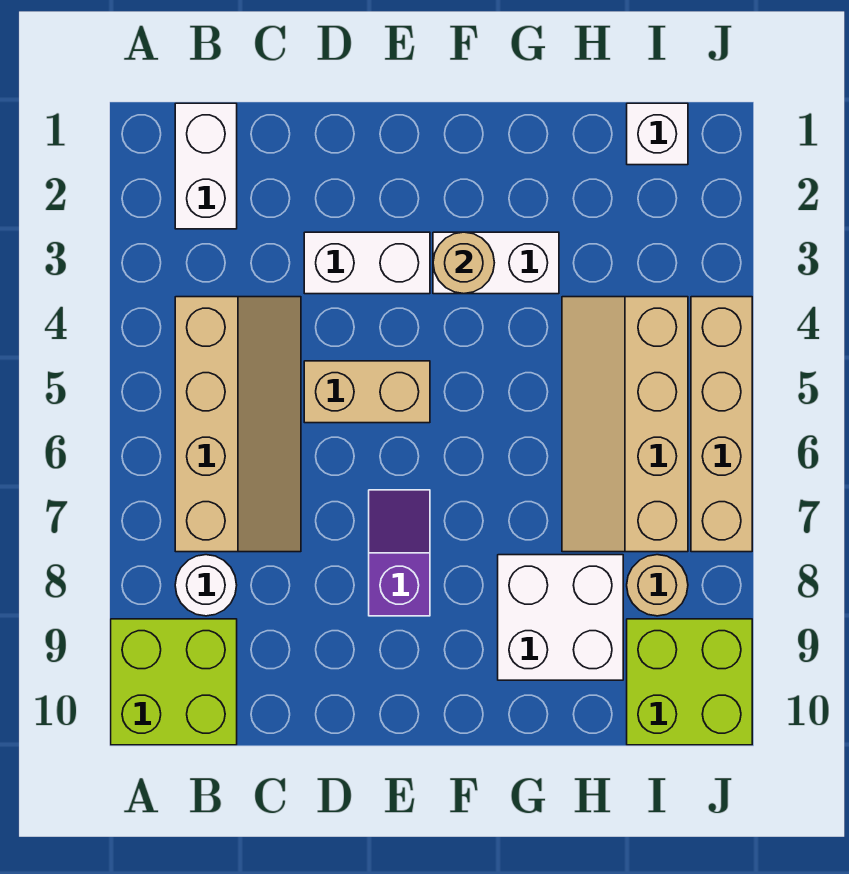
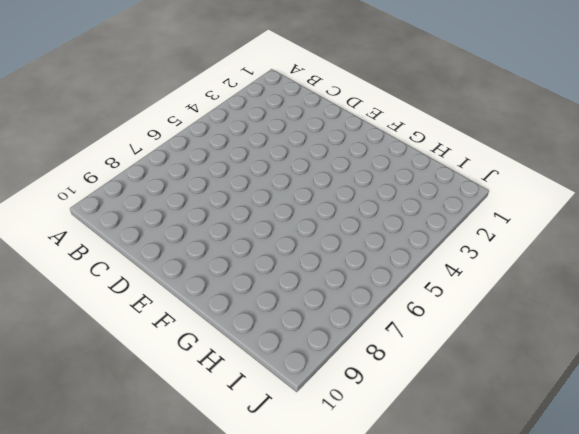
none -> lime brick A9:B10 level 1
none -> white brick B1:B2 level 1
none -> tan slope B4:C7 level 1 top B

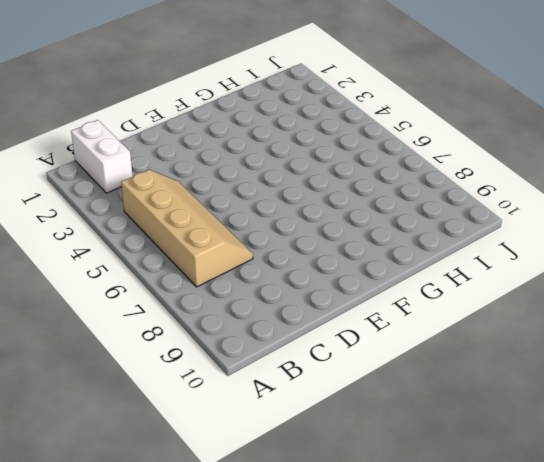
none -> lime brick A9:B10 level 1
none -> white round brick B8 level 1
none -> white brick D3:E3 level 1

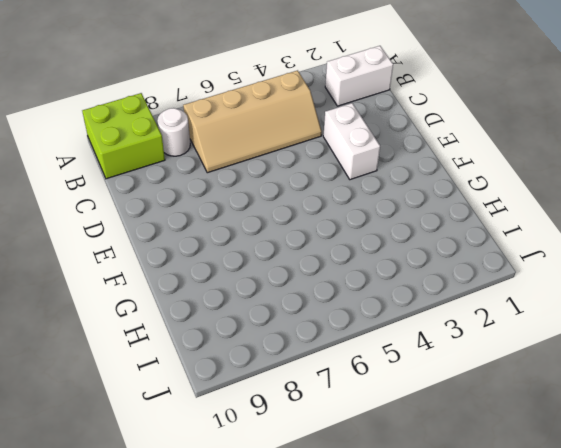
none -> tan brick D5:E5 level 1
none -> purple slope E7:E8 level 1 top 8
none -> white brick F3:G3 level 1

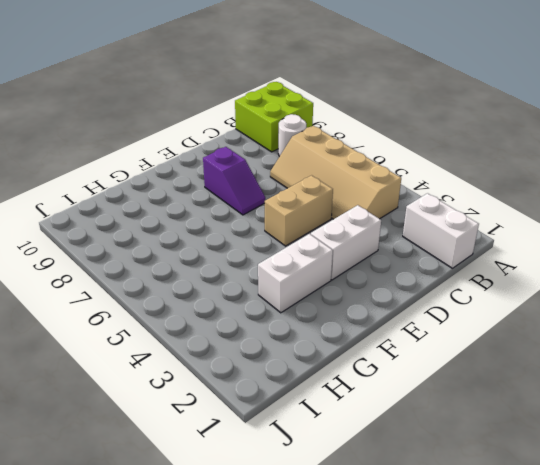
none -> white brick G8:H9 level 1
none -> tan slope H4:I7 level 1 top I
none -> white brick I1 level 1

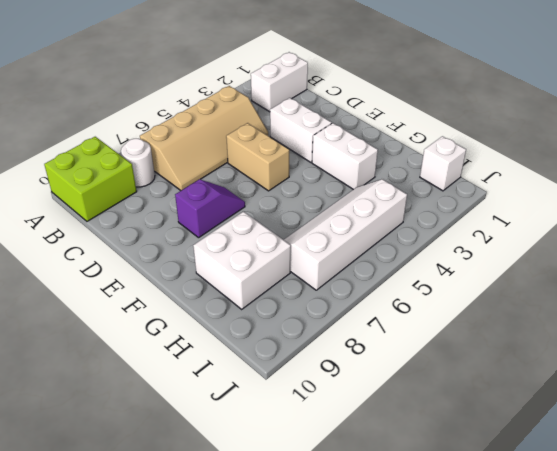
white slope H4:I7 level 1 top I -> tan slope H4:I7 level 1 top I
none -> tan round brick I8 level 1
none -> lime brick I9:J10 level 1
none -> tan brick J4:J7 level 1

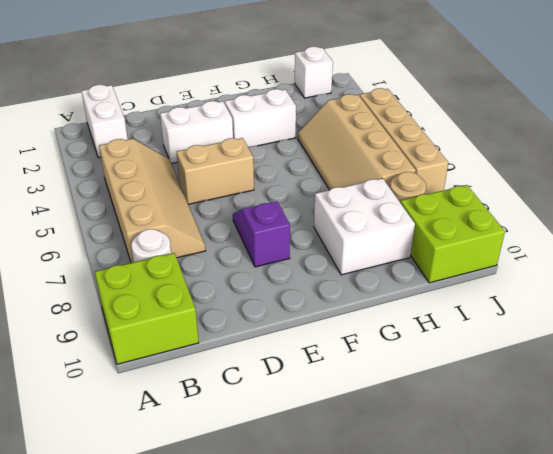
none -> tan round brick F3 level 2

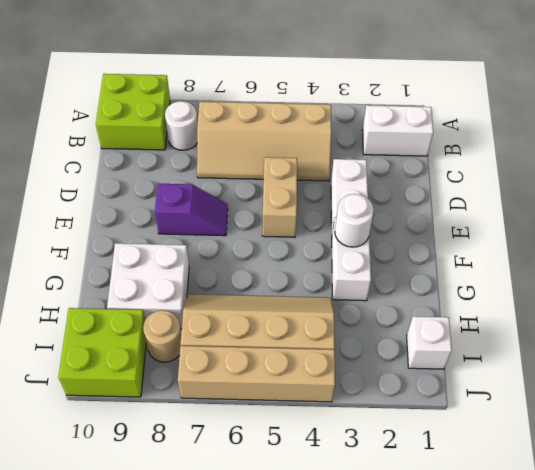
white round brick F3 level 2 -> tan round brick F3 level 2

